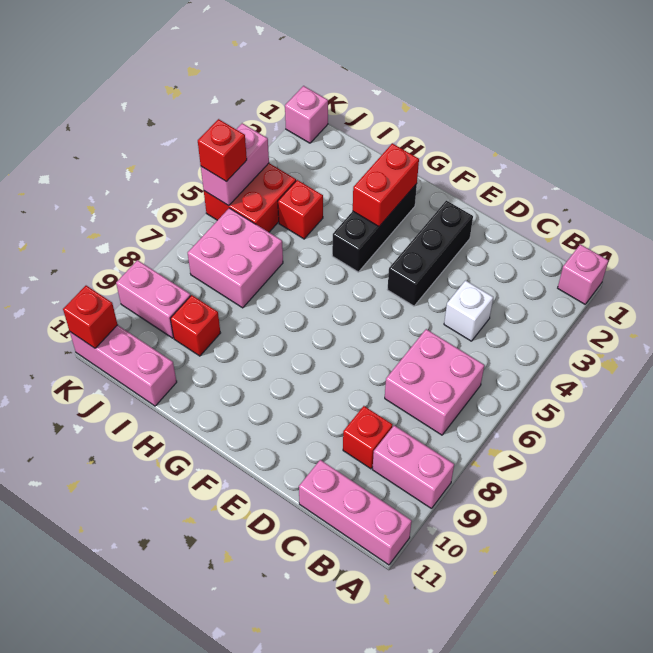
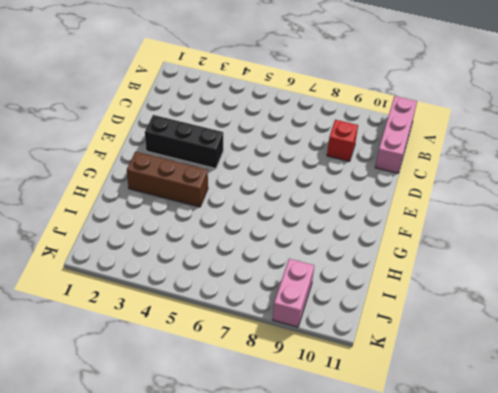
brown brick G2:G4 level 1 -> black brick G2:G4 level 1
none -> pink brick A1 level 1
none -> pink brick A9:B9 level 1
none -> pink brick B6:C7 level 1

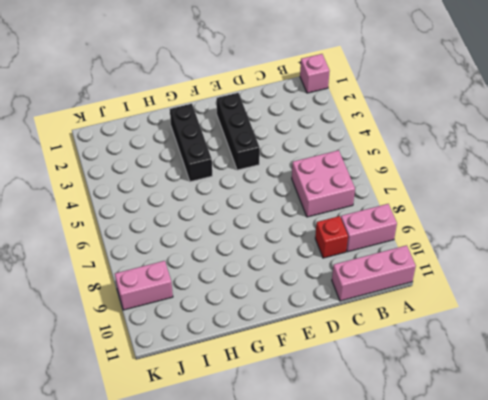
none -> white brick C4 level 1
none -> red brick I4 level 1
none -> pink brick I6:J7 level 1

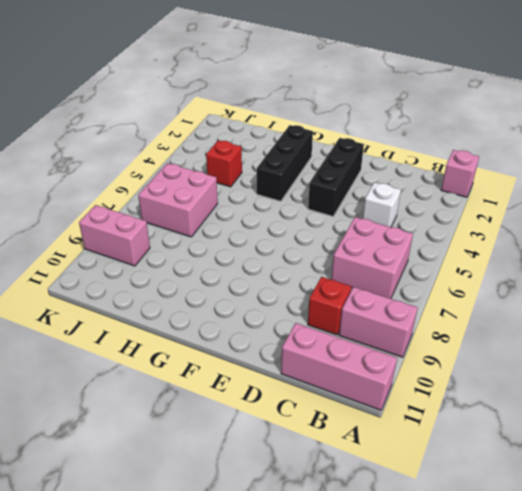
none -> red brick I9 level 1
none -> pink brick I11:K11 level 1
none -> red brick J4:K5 level 1

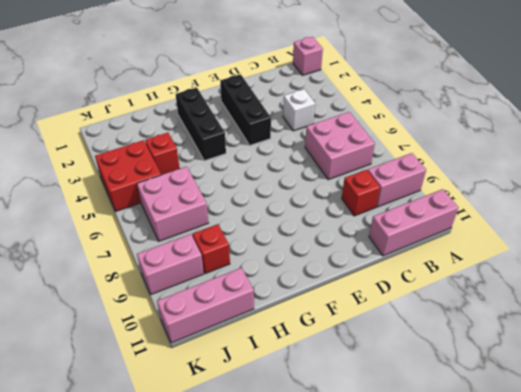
none -> pink brick K1 level 1
none -> red brick G2:G3 level 2
none -> pink brick K4:K5 level 2

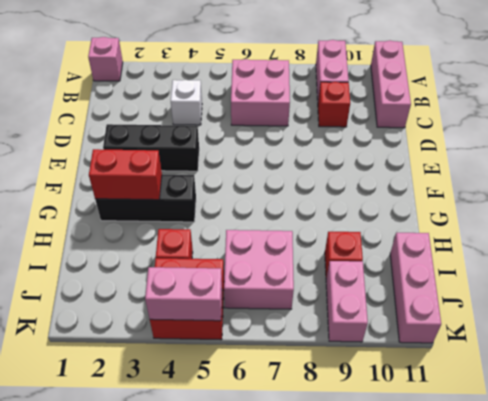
none -> pink brick K1 level 1
none -> red brick K11 level 2
none -> red brick K5 level 3

